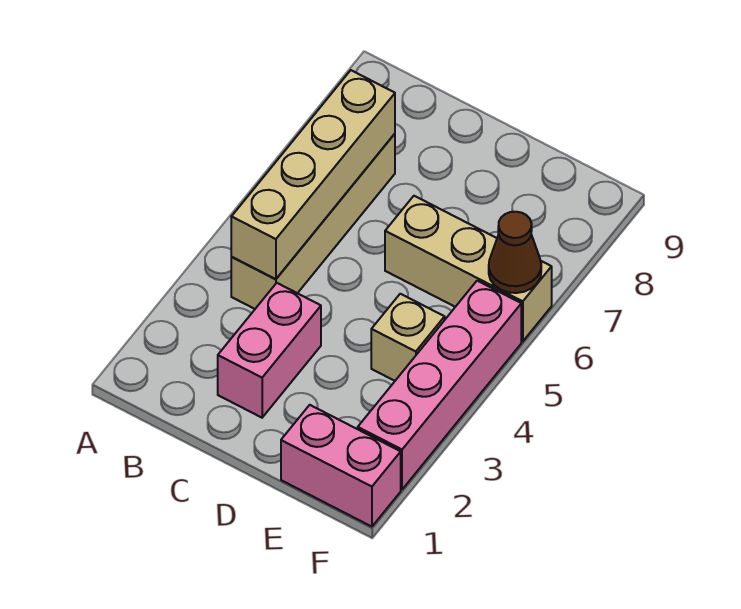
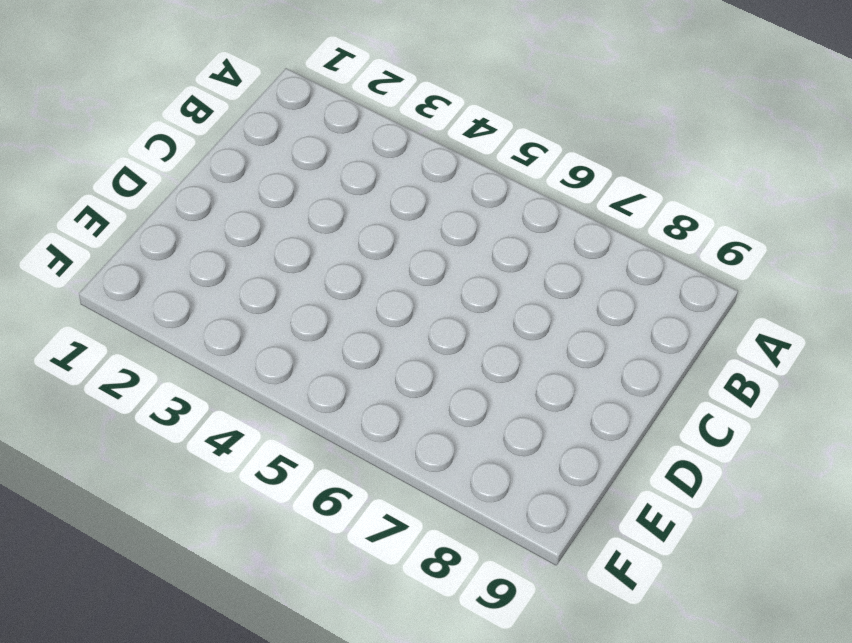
none -> tan brick B4:B7 level 1
none -> pink brick C2:C3 level 1

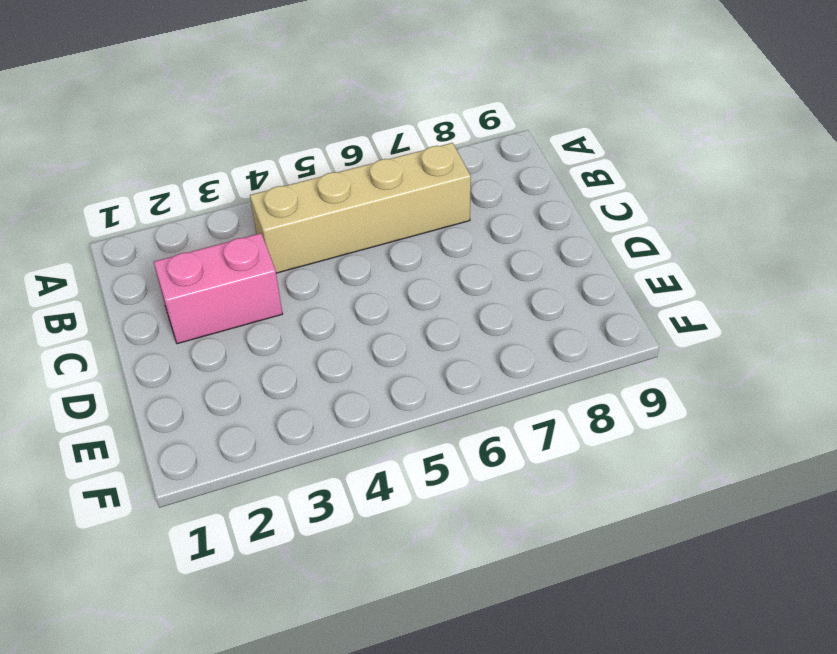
none -> tan brick D6:F6 level 1
none -> pink brick E1:F1 level 1

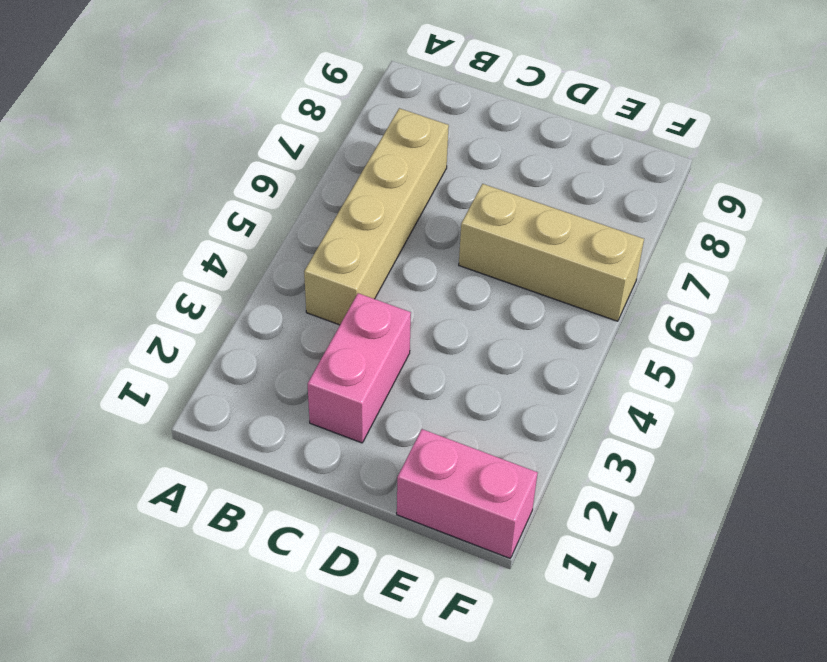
none -> tan brick E4 level 1
none -> pink brick F2:F5 level 1

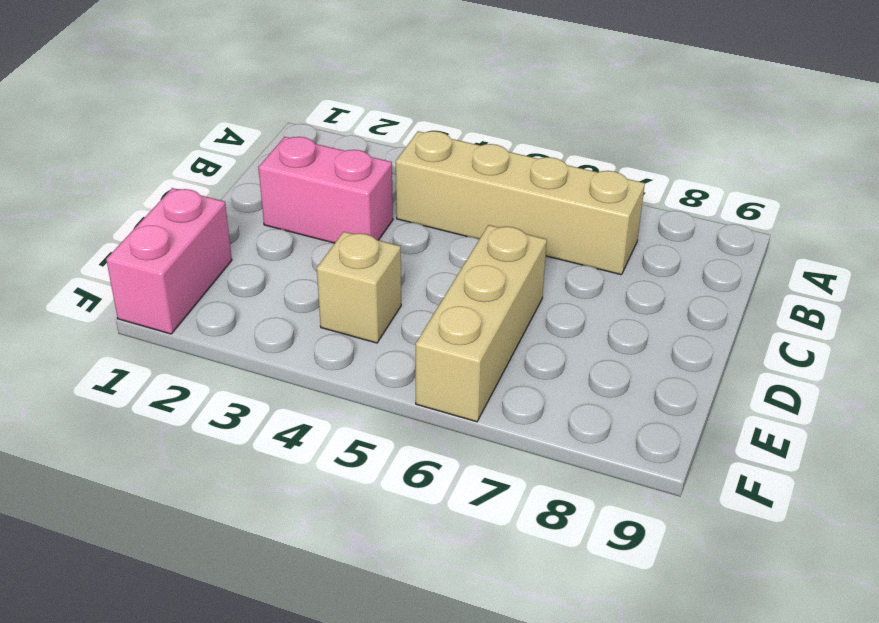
none -> pink brick F2:F5 level 1
none -> tan brick B4:B7 level 2

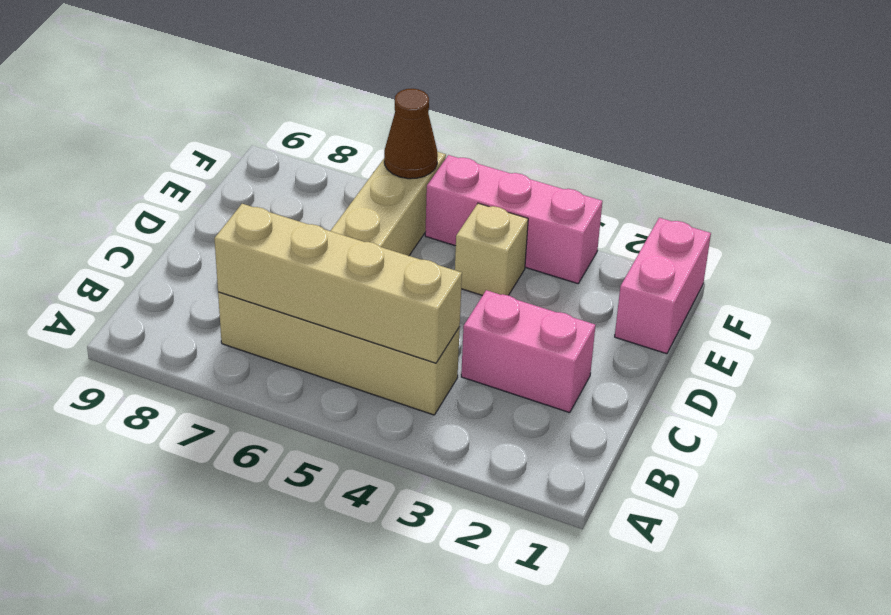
pink brick F3:F5 level 1 -> pink brick F2:F5 level 1

